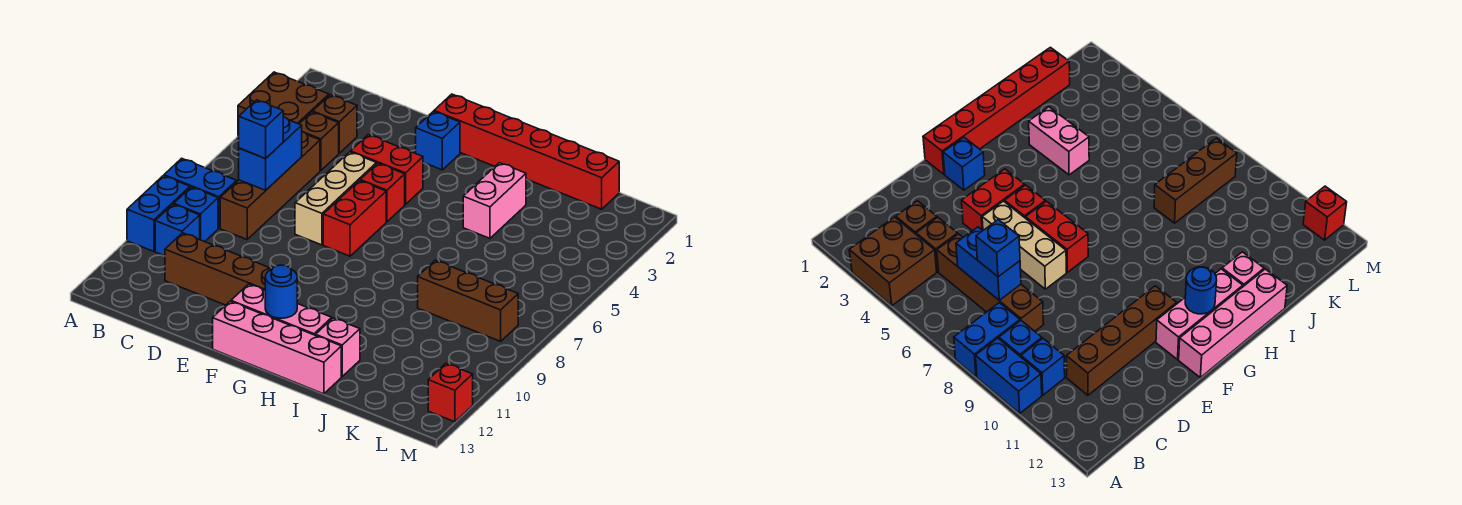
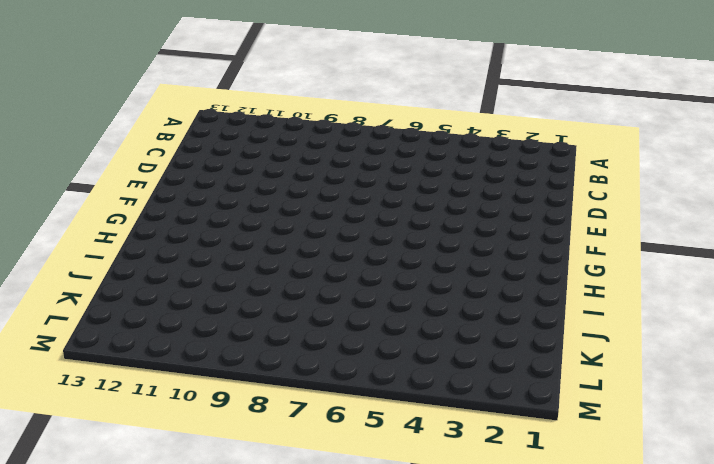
none -> brown brick A3:B4 level 1
none -> blue brick A8:B8 level 1
none -> blue brick A9:A10 level 1

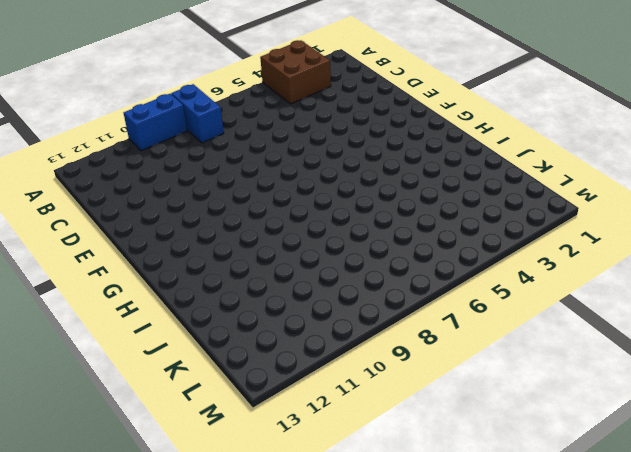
none -> blue brick B9 level 1
none -> blue brick B10 level 1
none -> brown brick C3 level 1

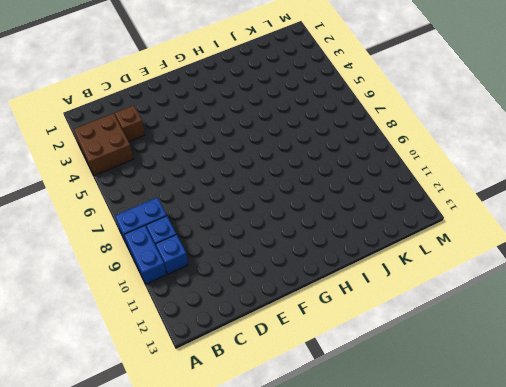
none -> brown brick C4 level 1
none -> brown brick C5:C8 level 1
none -> brown brick C11:F11 level 1

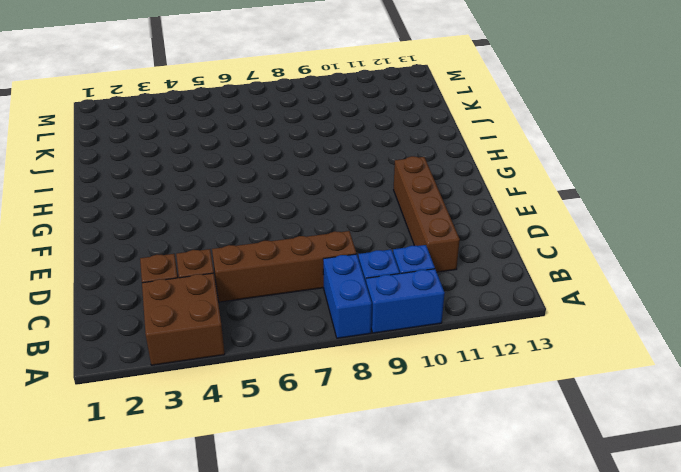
none -> red brick E4:F4 level 1
none -> tan brick E5:E7 level 1
none -> red brick F1:K1 level 1

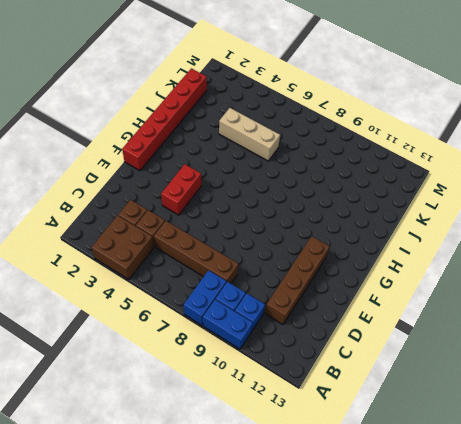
tan brick J4:J6 level 1 -> tan brick E5:E7 level 1
none -> blue brick F2 level 1
none -> red brick F5 level 1
none -> red brick F6:F7 level 1

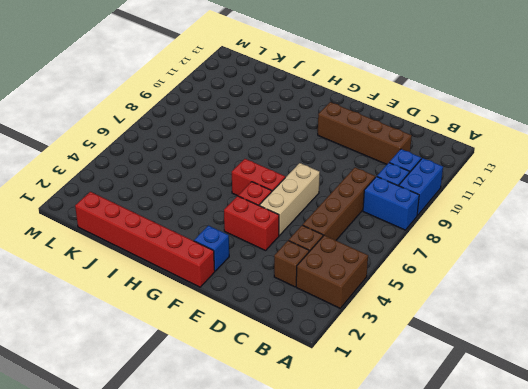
red brick F6:G6 level 1 -> red brick F6:F7 level 1
none -> pink brick F12:H12 level 1
none -> pink brick F13:I13 level 1
none -> pink brick I3:I4 level 1

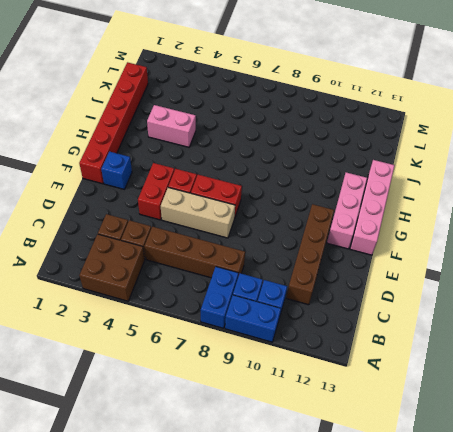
none -> pink brick I12 level 1
none -> brown brick J8:L8 level 1
none -> red brick M12 level 1

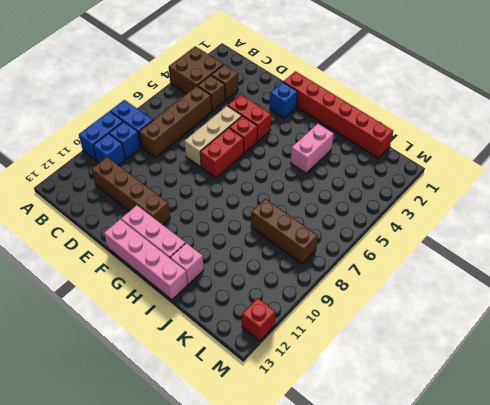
none -> blue brick C6:C7 level 2
none -> blue round brick G12 level 2
none -> blue brick C7 level 3

